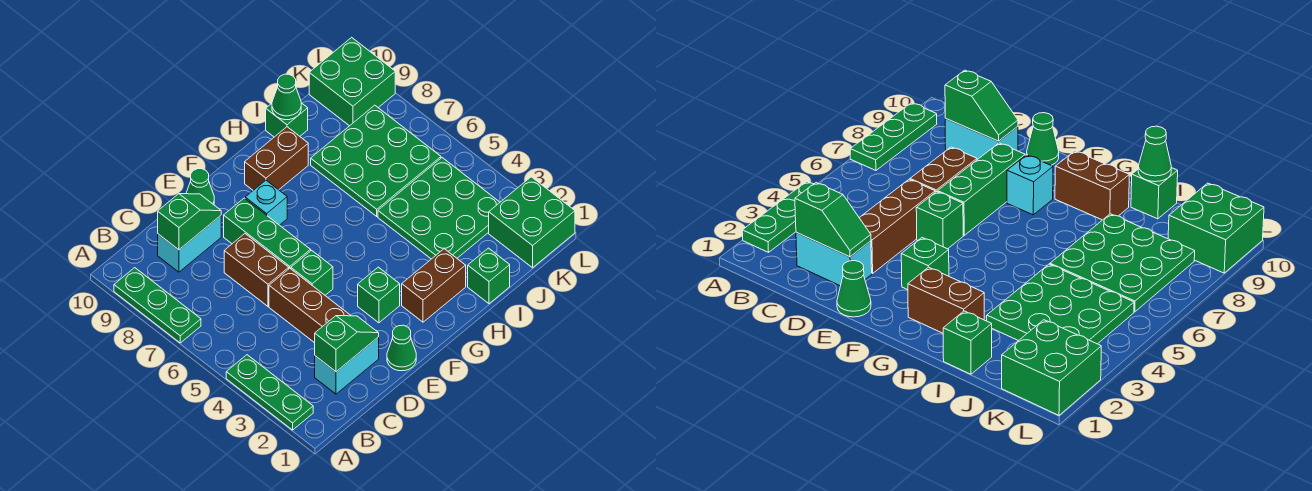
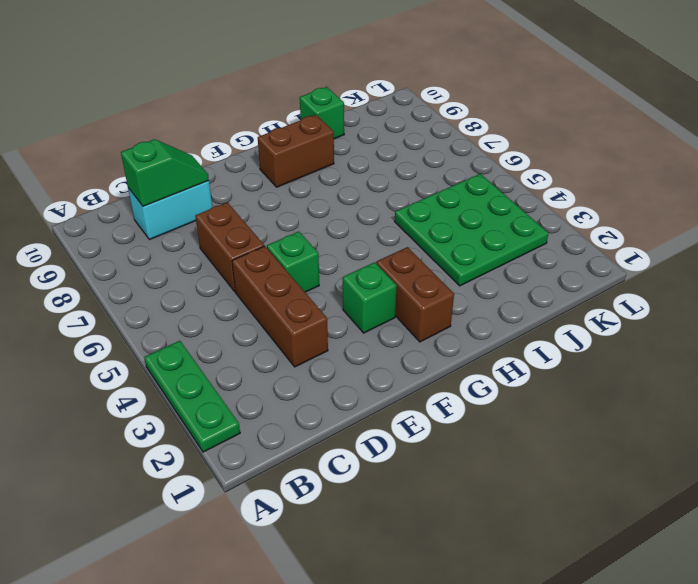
brown brick G2:G3 level 1 -> brown brick G2:H2 level 1
none -> green plate A7:A9 level 1
none -> cyan brick C2:D2 level 1
none -> green cone E1 level 1

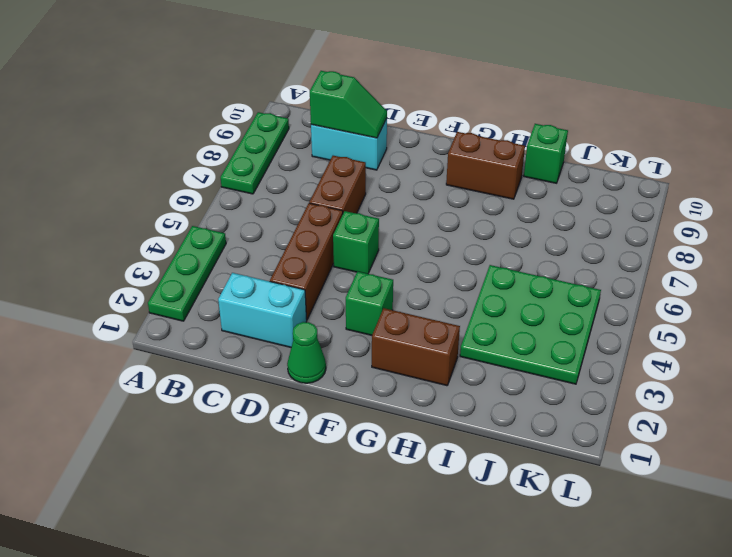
none -> green brick E6:E8 level 1
none -> green cone E10 level 1
none -> cyan brick F8 level 1

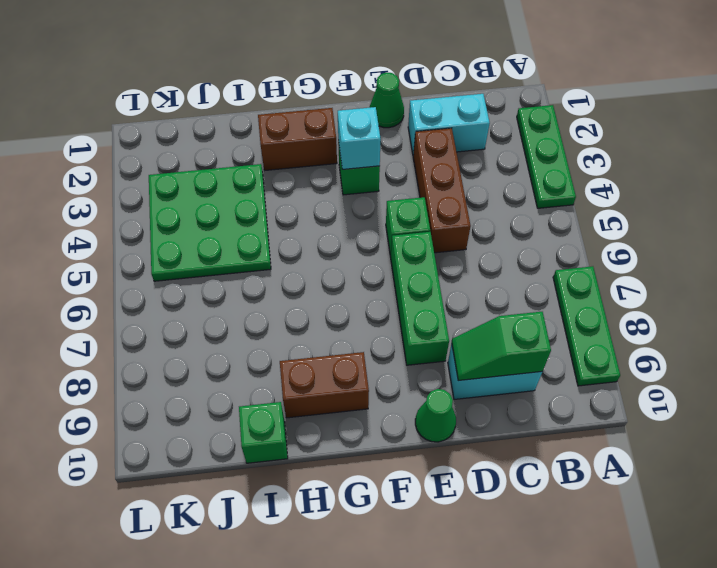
cyan brick F3 level 2 -> cyan brick F8 level 1
none -> brown brick D6:D7 level 1
none -> green brick I1 level 1
none -> green plate I6:K8 level 1

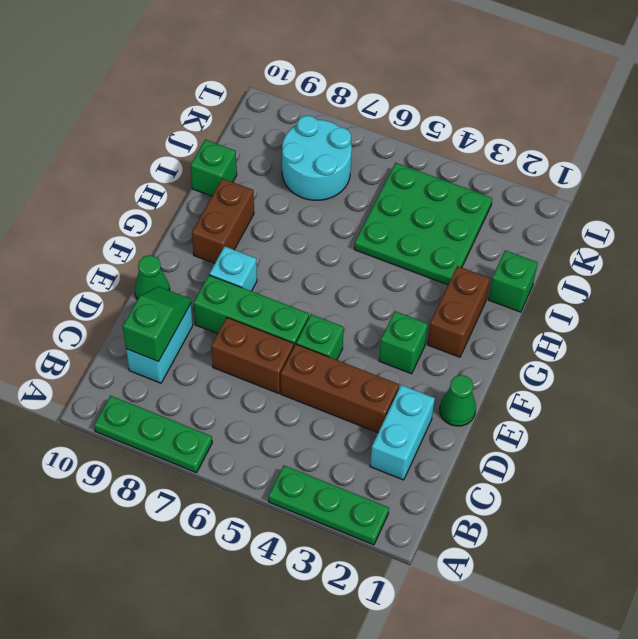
cyan round brick J7:K8 level 1 -> green plate I6:K8 level 1
none -> green brick K1:L2 level 1
none -> green brick K9:L10 level 1
none -> green slope C2:D2 level 2 top C

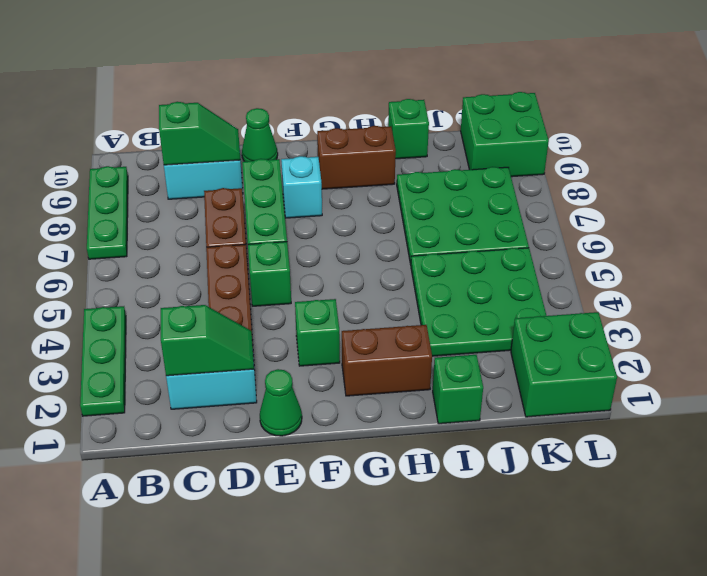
none -> green cone I10 level 2

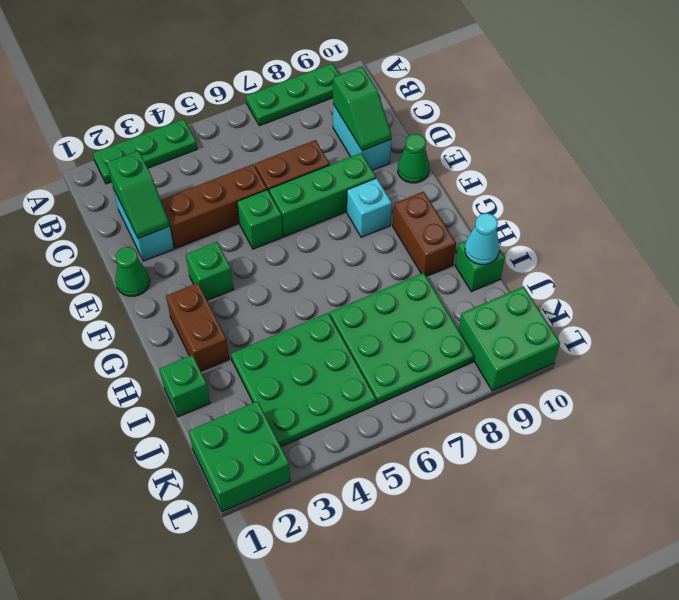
cyan cone I10 level 2 -> green cone I10 level 2

